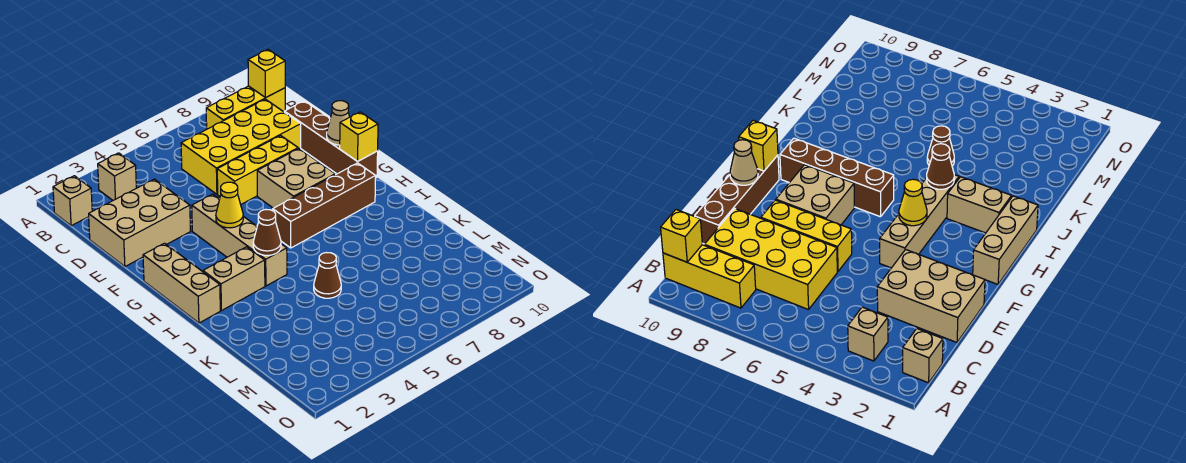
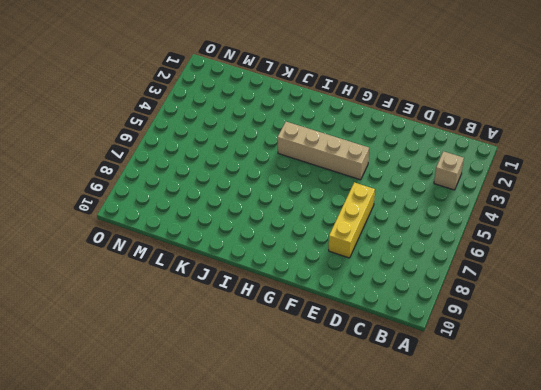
none -> tan brick B1 level 1
none -> yellow brick B8:B10 level 1
none -> yellow brick C6:D9 level 1

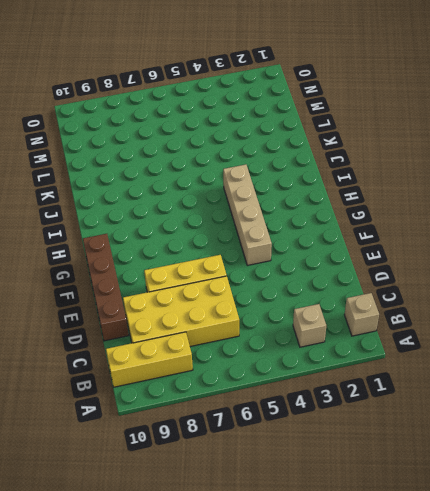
none -> tan brick D1:E3 level 1
none -> tan brick F7:G8 level 1
none -> tan brick G1:I1 level 1

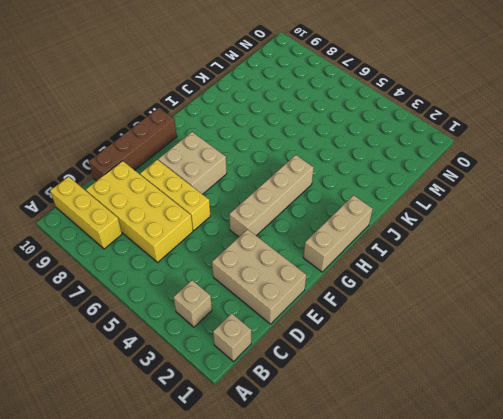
none -> brown brick H6:H9 level 1
none -> tan brick I2:I3 level 1
none -> brown cone K5 level 1

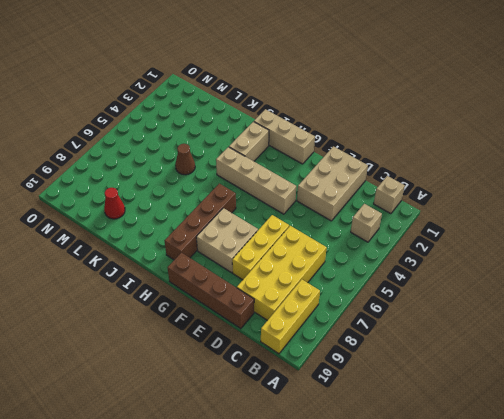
red cone L9 level 1 -> none
none -> yellow brick B10 level 2
none -> tan cone F10 level 2
none -> yellow cone G4 level 2

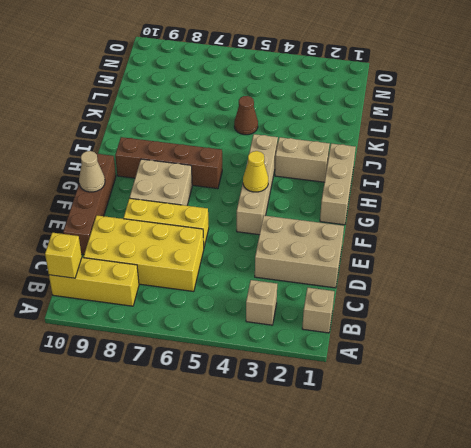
none -> yellow brick G10 level 2
none -> brown cone I4 level 2

